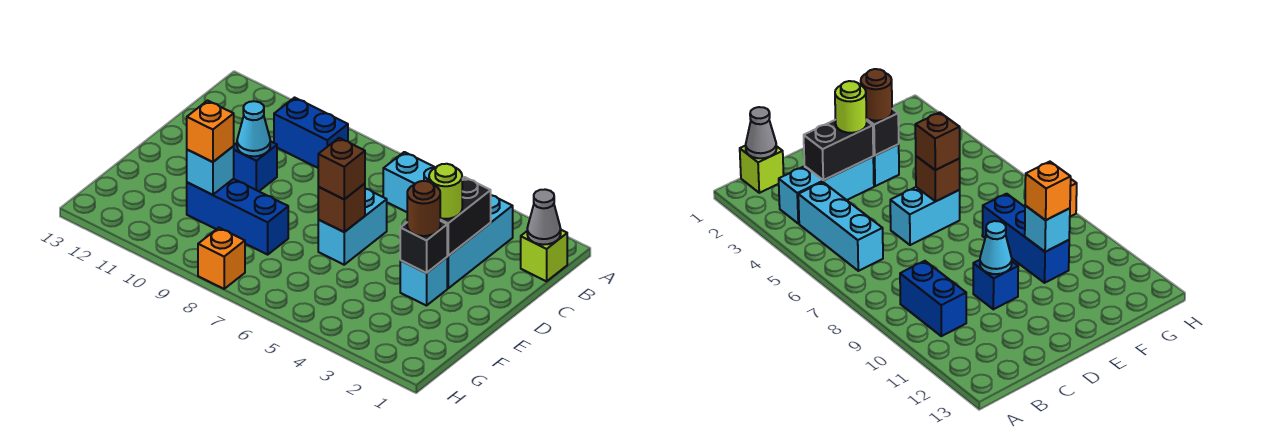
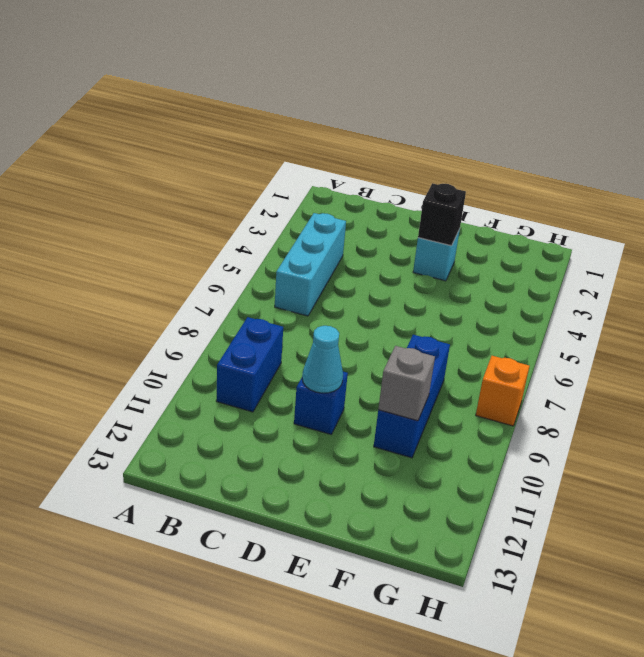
grey brick F10 level 2 -> cyan brick F10 level 2
none -> lime brick B1 level 1
none -> cyan brick B3:D3 level 1
none -> cyan brick D6:E6 level 1

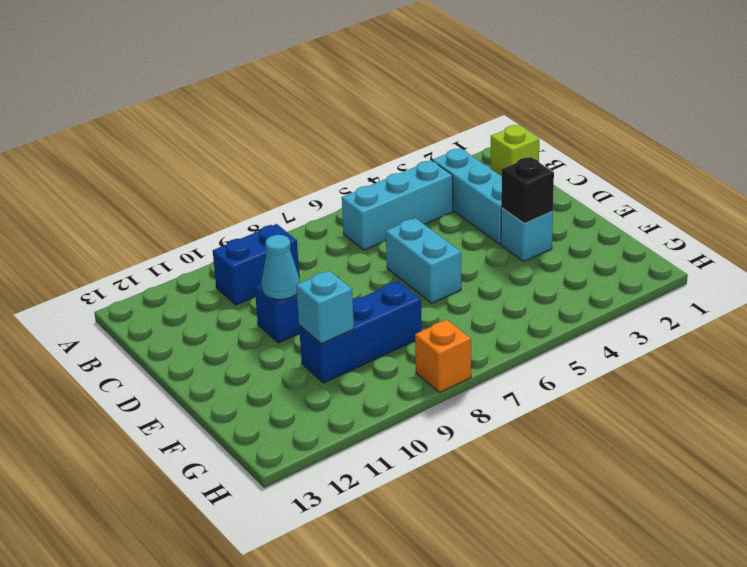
none -> grey cone B1 level 2
none -> black brick C3:D3 level 2
none -> brown brick E6 level 2

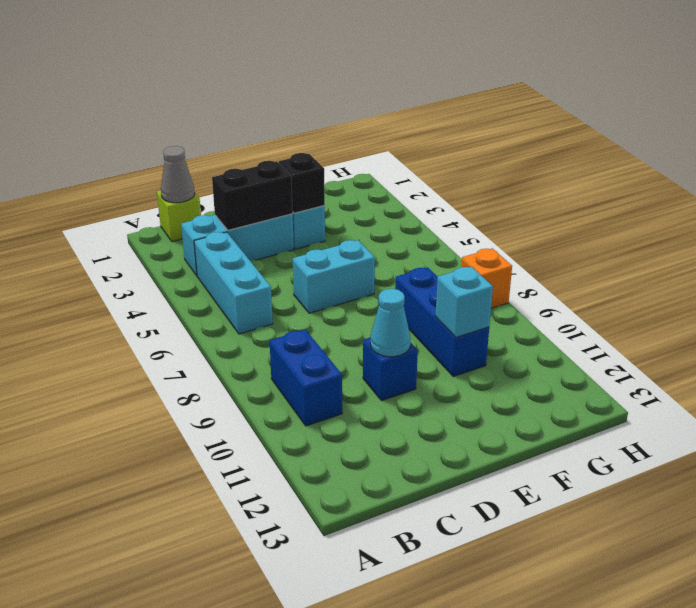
none -> brown brick E6 level 2
none -> lime round brick D3 level 3
none -> brown round brick E3 level 3

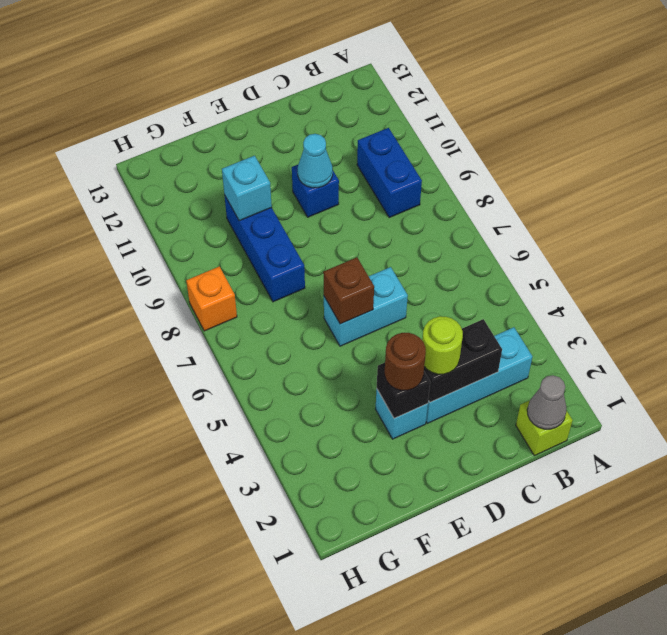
none -> cyan brick B4:B6 level 1
none -> brown brick E6 level 3
none -> orange brick F10 level 3

